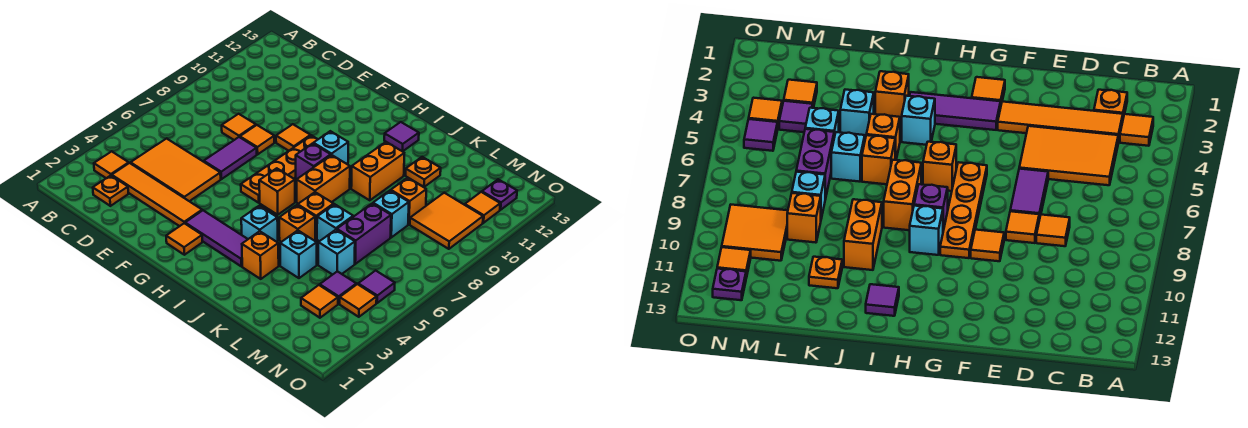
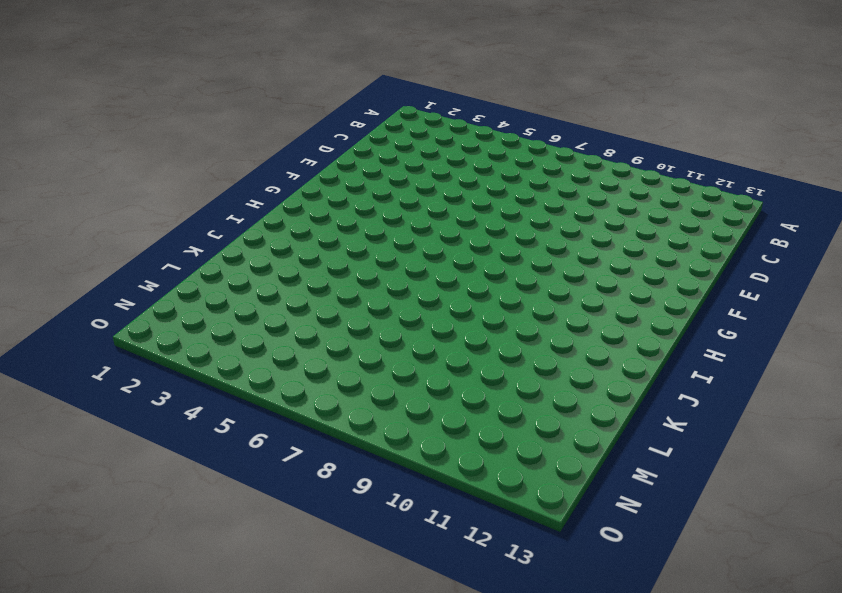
none -> orange tile B3 level 1
none -> orange plate C2 level 1
none -> orange tile C3:F3 level 1
none -> orange tile C4:E5 level 1

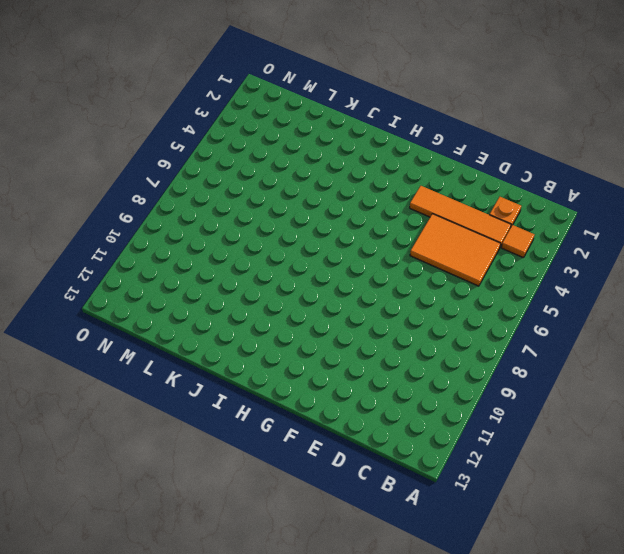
none -> orange tile D8 level 1
none -> purple tile E6:E7 level 1
none -> orange tile E8 level 1
none -> orange tile F9 level 1

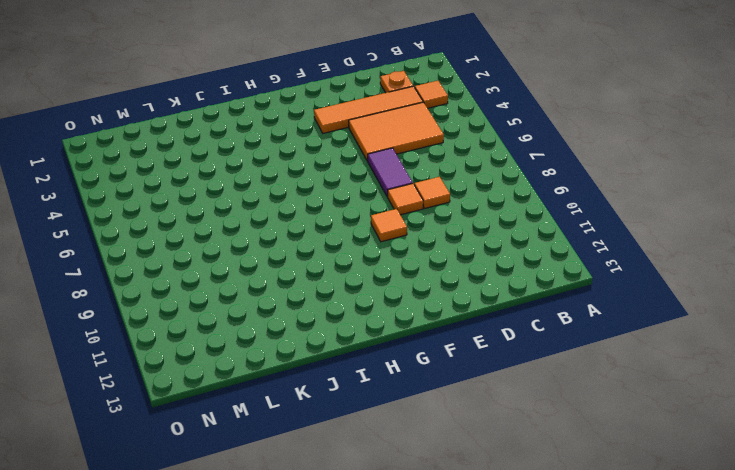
none -> orange tile G2 level 1
none -> purple tile G3:I3 level 1
none -> orange plate G6:G9 level 1
none -> orange brick H6 level 1

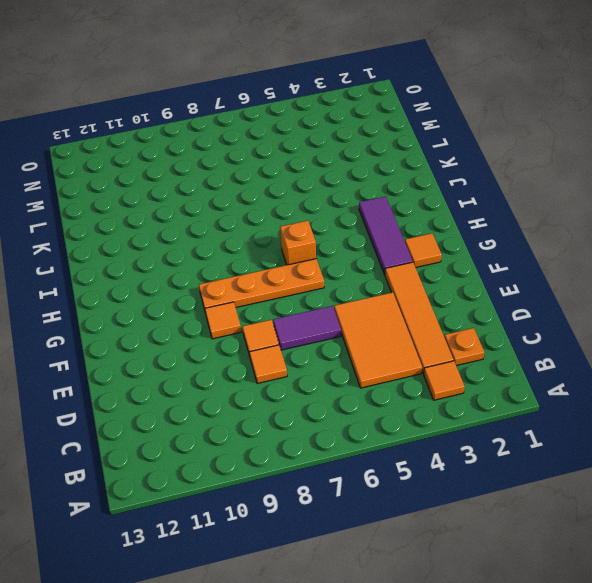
none -> purple brick H8 level 1
none -> cyan brick H9 level 1
none -> cyan brick I4 level 1
none -> orange brick I7:I8 level 1

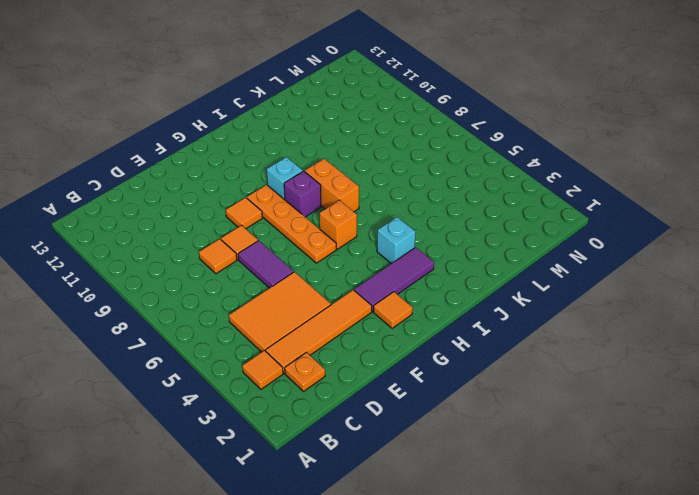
none -> purple tile I12 level 1
none -> orange brick J3 level 1
none -> orange brick J5 level 1
none -> orange brick J6 level 1

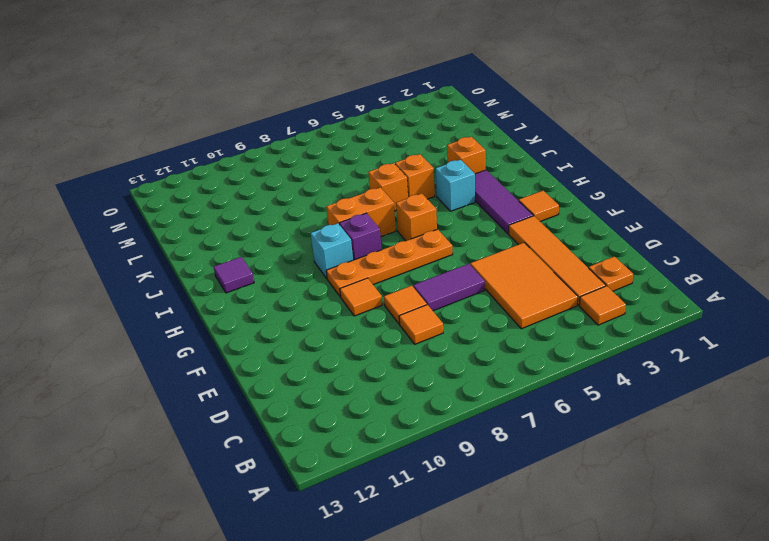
none -> orange brick J9:J10 level 1
none -> cyan brick K4 level 1
none -> cyan brick K6 level 1
none -> orange plate K11 level 1

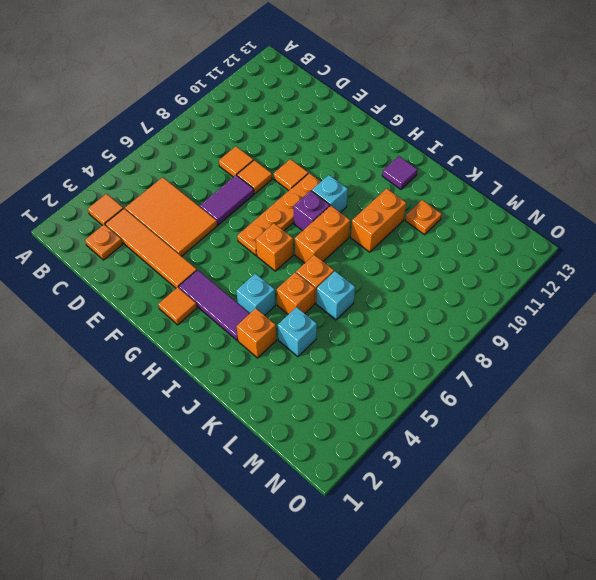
none -> cyan brick L5 level 1
none -> purple brick L6:L7 level 1
none -> cyan brick L8 level 1
none -> orange brick L9 level 1

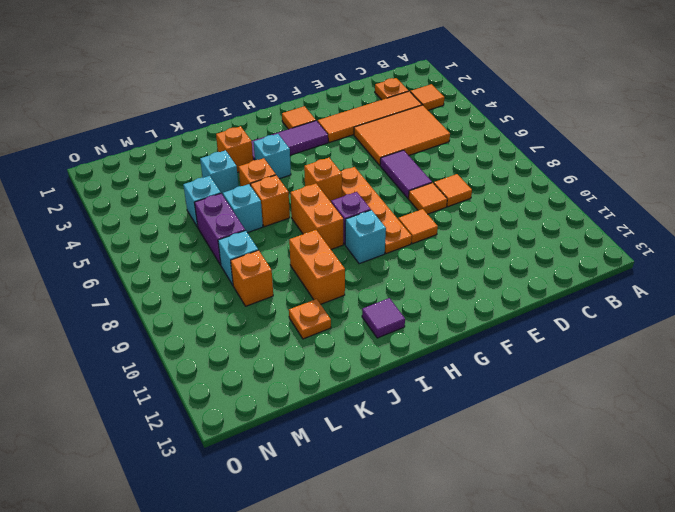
none -> orange tile M3 level 1
none -> purple tile M4 level 1
none -> orange tile M9:N10 level 1
none -> orange tile N4 level 1

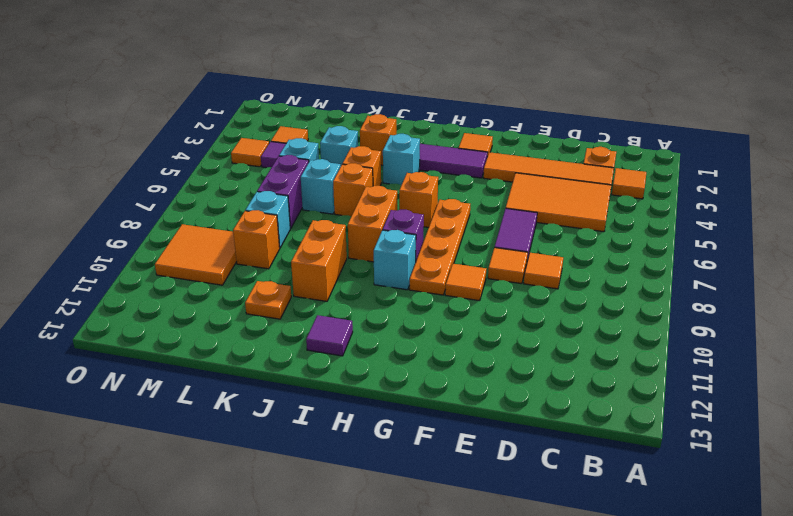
none -> purple tile N5 level 1
none -> orange tile N11 level 1
none -> purple plate N12 level 1

